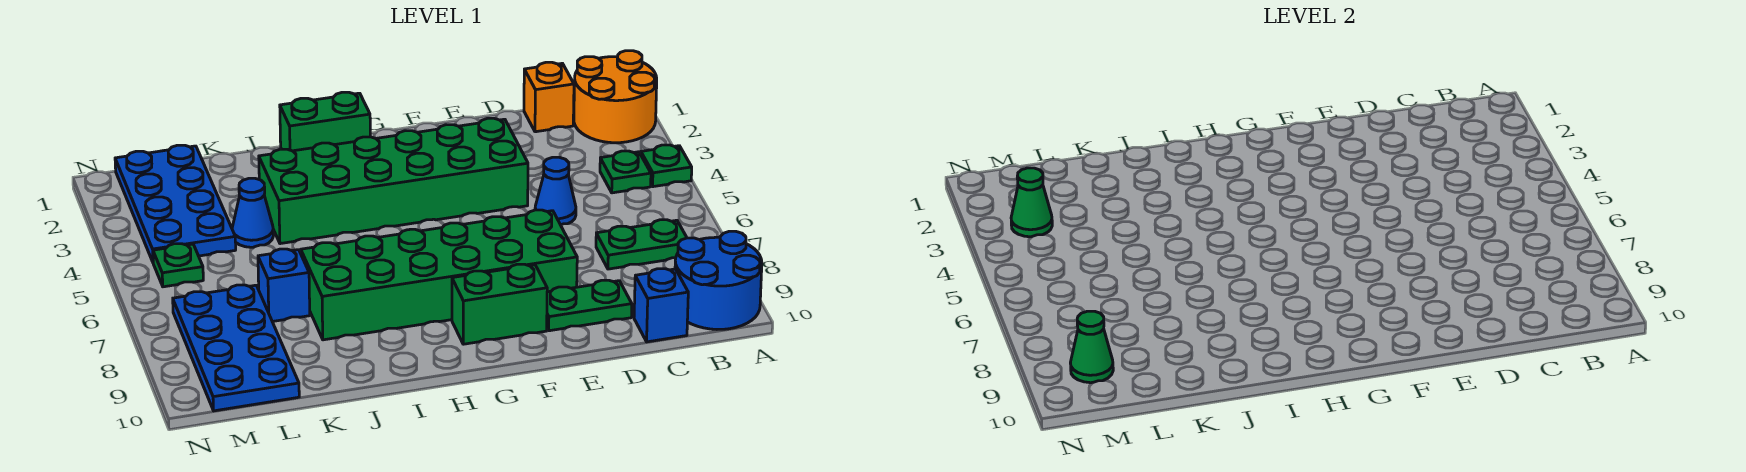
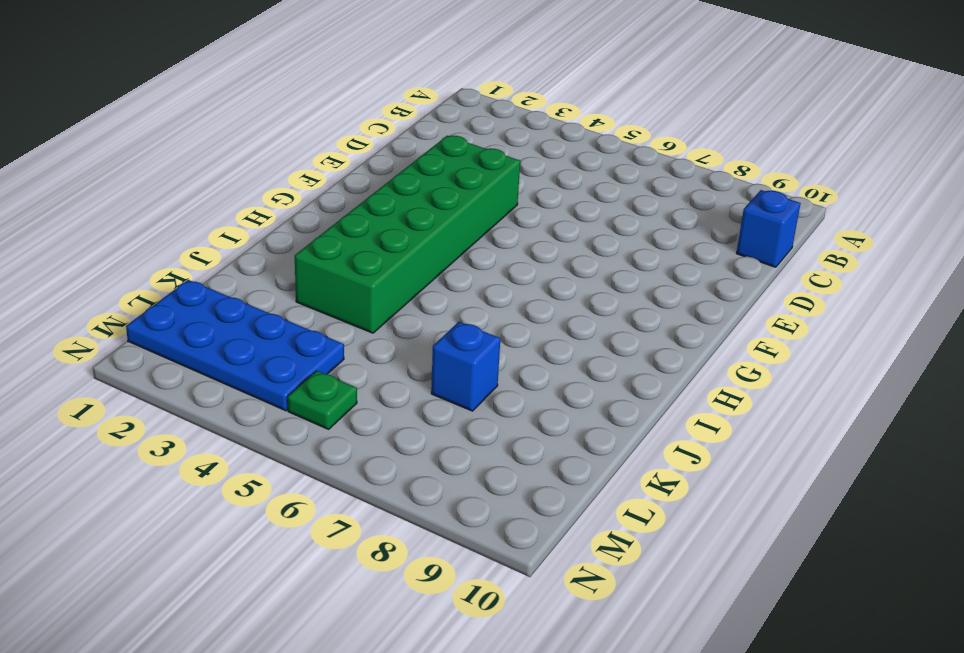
none -> orange round brick A1:B2 level 1
none -> green plate A4 level 1
none -> blue round brick A9:B10 level 1

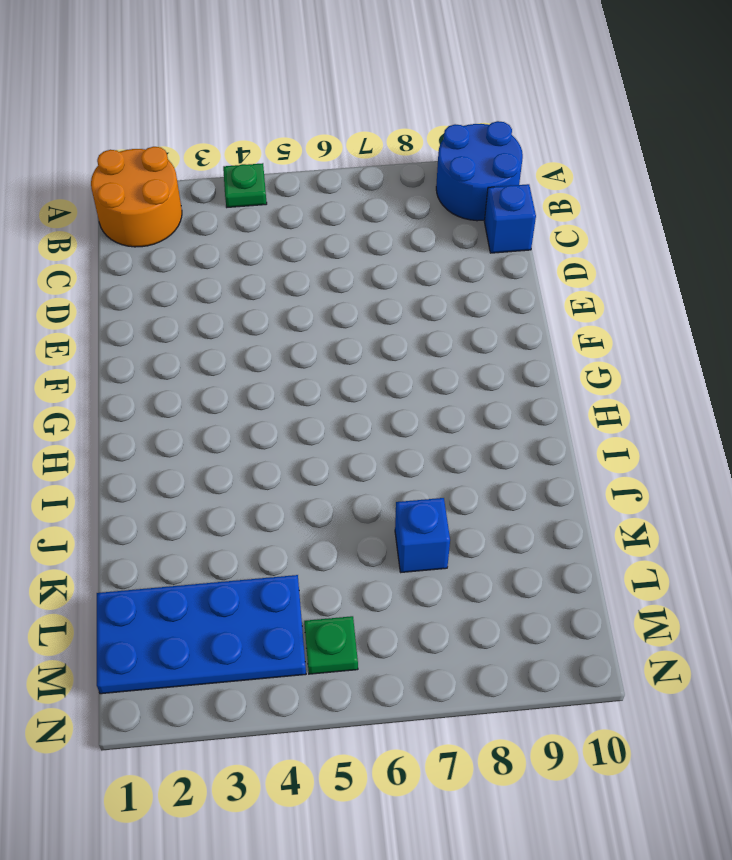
none -> green plate B4 level 1
none -> green plate B7:C7 level 1
none -> orange brick C1 level 1

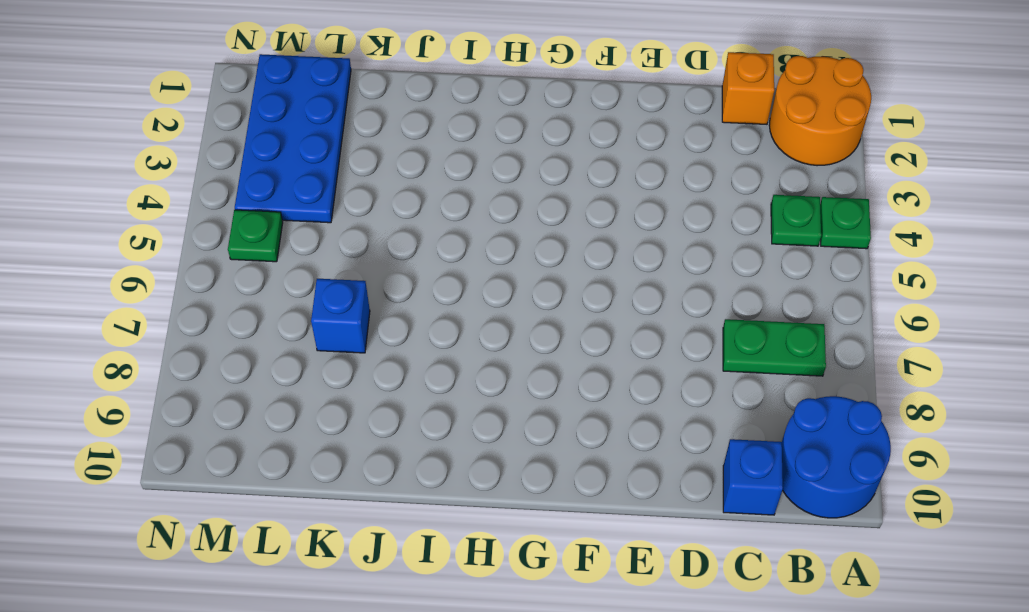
none -> blue cone D5 level 1
none -> green plate D9:E9 level 1
none -> green brick E3:J4 level 1

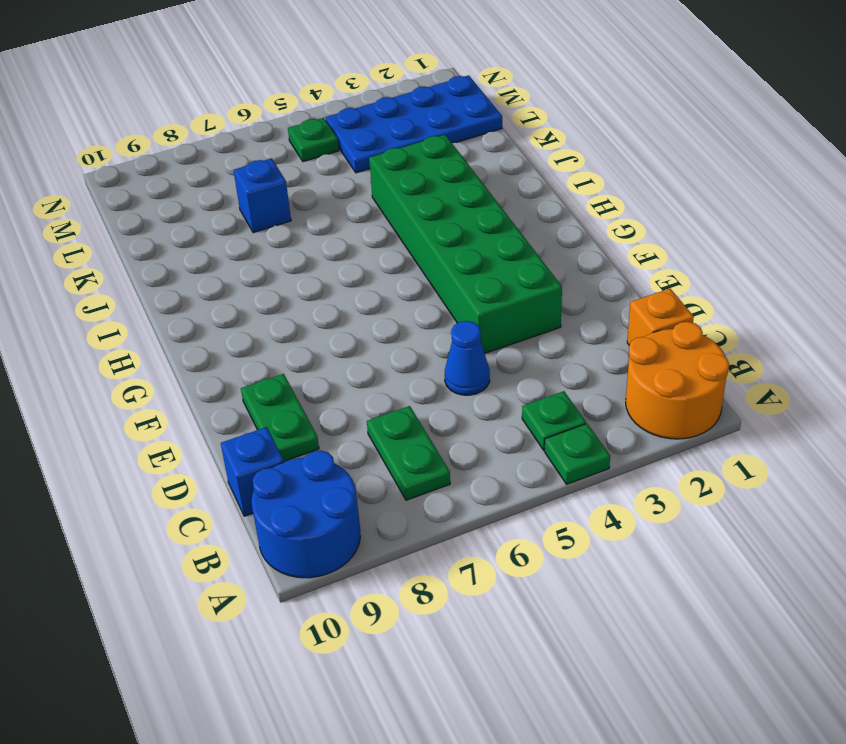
none -> green brick E7:J8 level 1
none -> green brick F9:G9 level 1
none -> green brick H1:I1 level 1

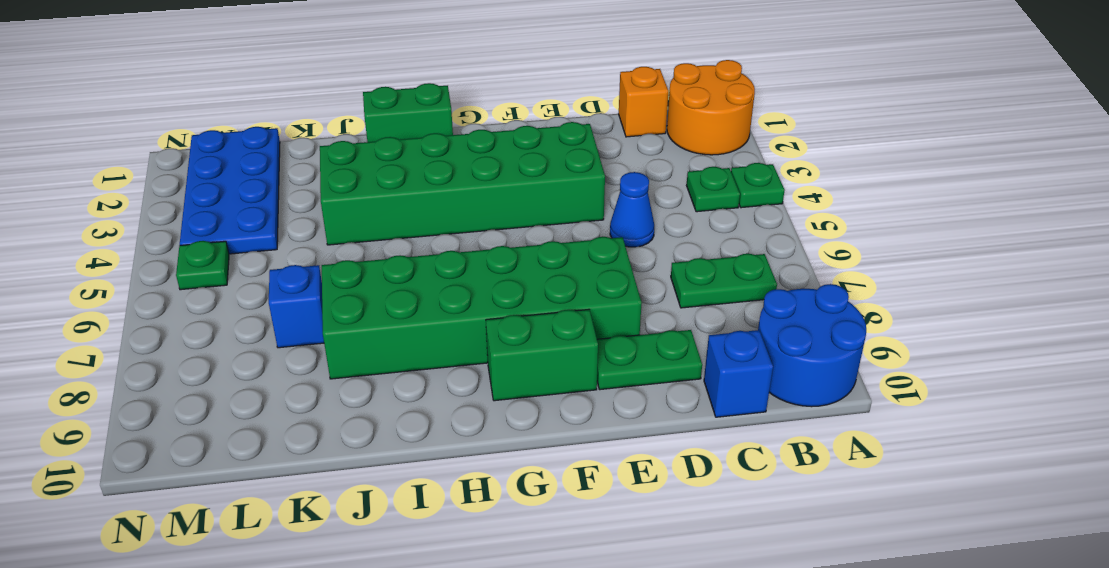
none -> blue cone K4 level 1
none -> blue plate L7:M10 level 1
none -> green cone M3 level 2

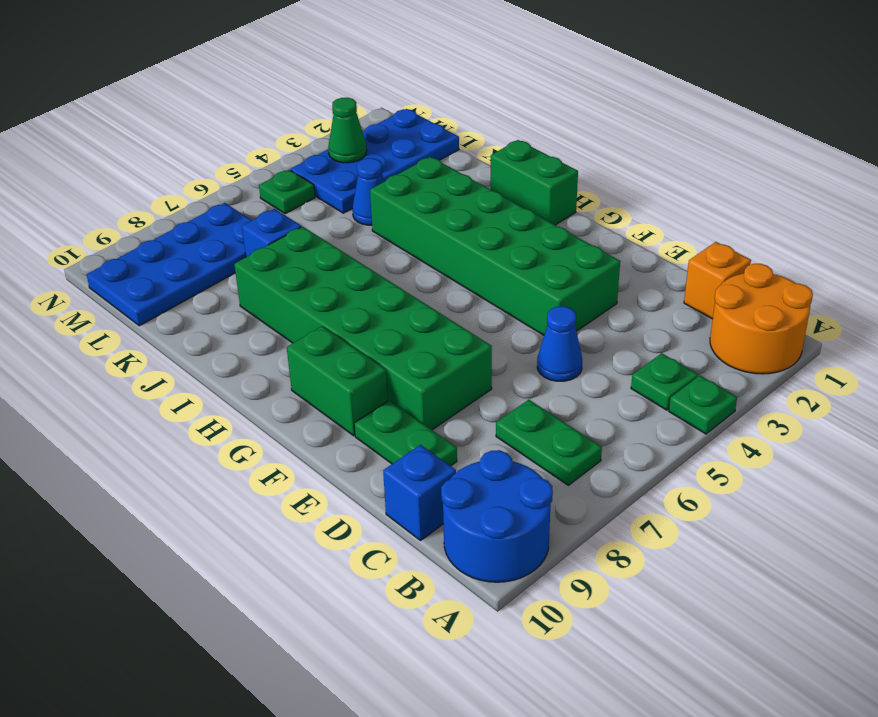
none -> green cone M9 level 2

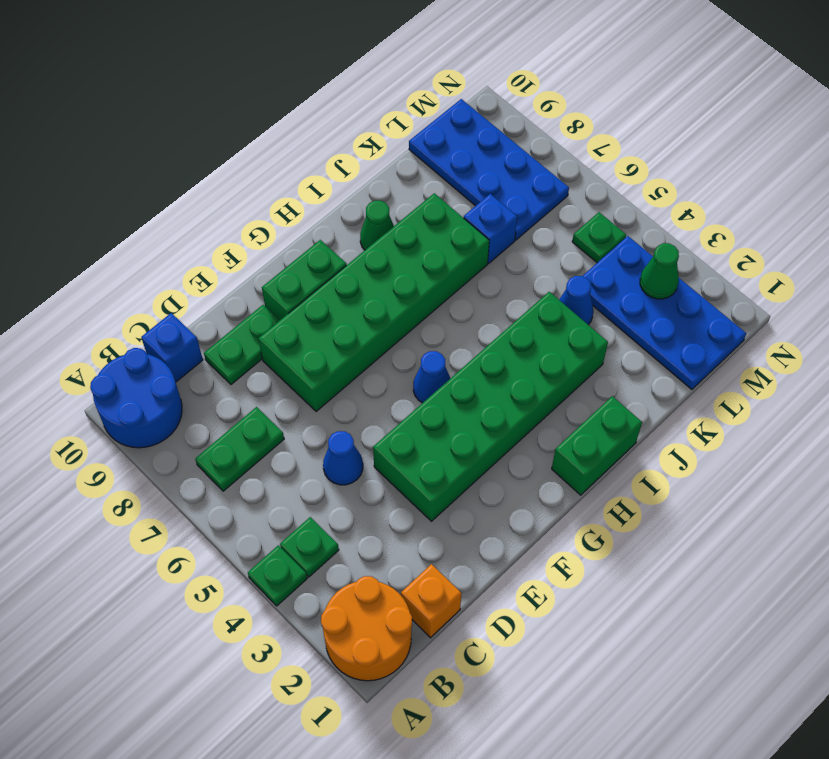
blue cone G5 level 1 -> none
green cone I9 level 1 -> green cone M9 level 2

